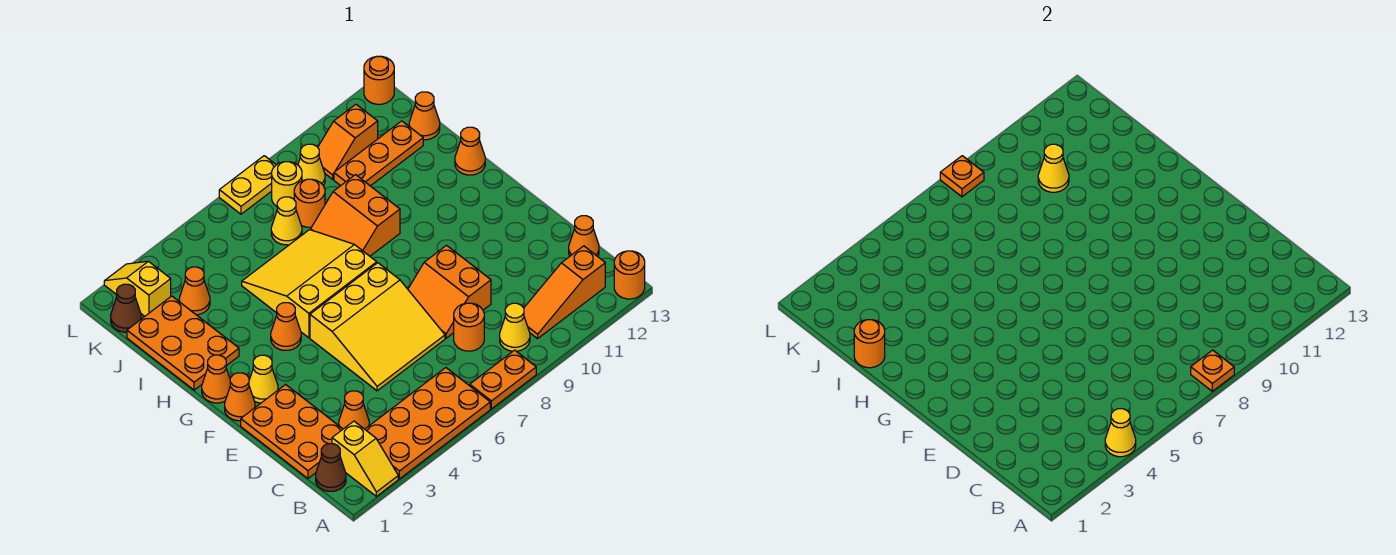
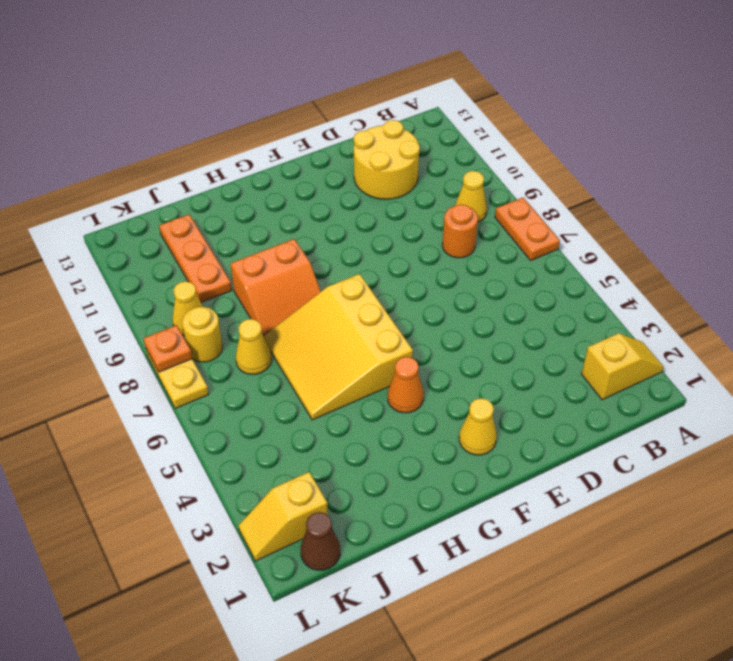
yellow round brick C11:D12 level 1 -> none
none -> orange plate A3:B6 level 1
none -> orange round brick A13 level 1
none -> brown cone B1 level 1
none -> orange slope B10:B12 level 1 top 12

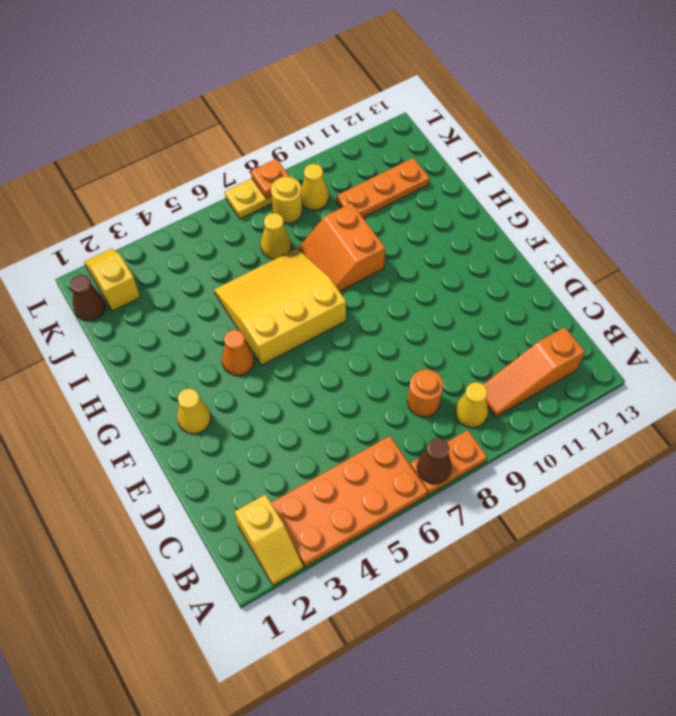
brown cone A7 level 2 -> brown cone B1 level 1
none -> orange round brick A13 level 1
none -> orange plate C1:E2 level 1
none -> orange cone C3 level 1
none -> orange cone C13 level 1

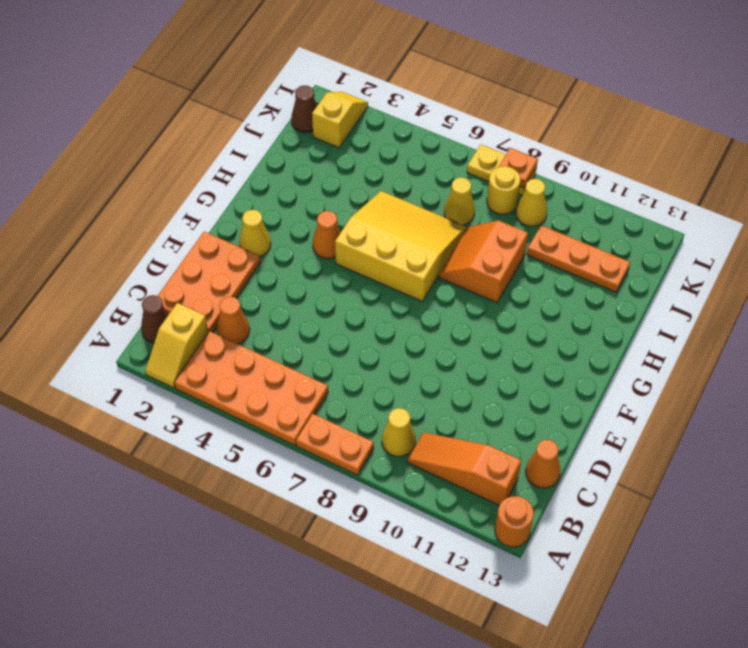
none -> orange round brick C8 level 1
none -> yellow slope D5:F7 level 1 top F
none -> orange slope D8:E9 level 1 top 9
none -> orange cone F1 level 1

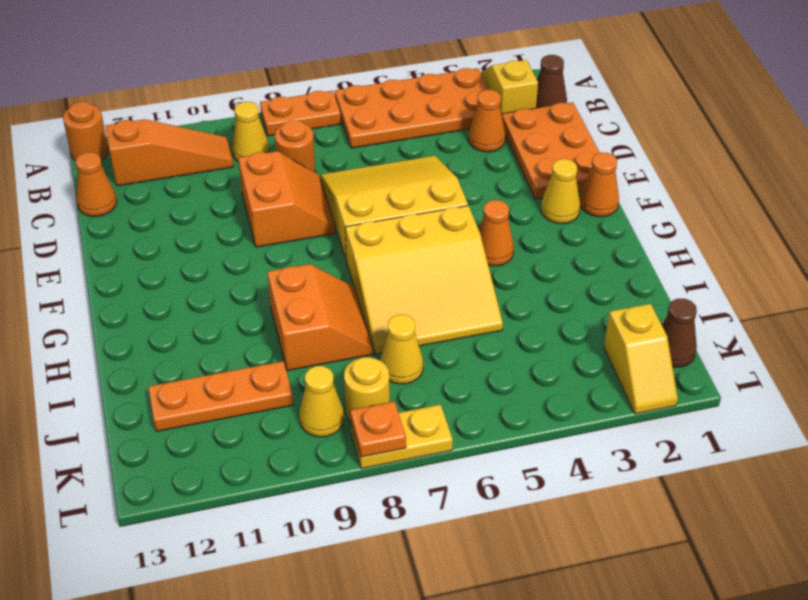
none -> orange cone G1 level 1
none -> orange plate H1:J2 level 1
none -> orange cone H13 level 1
none -> orange cone J3 level 1

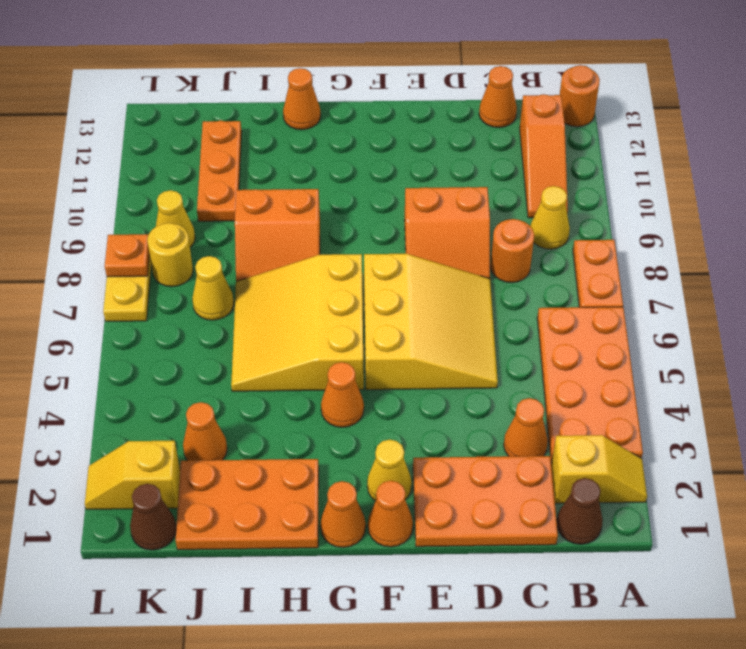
none -> orange round brick J8 level 1
none -> orange cone J13 level 1
none -> orange slope K10:K11 level 1 top 11
none -> orange round brick L13 level 1

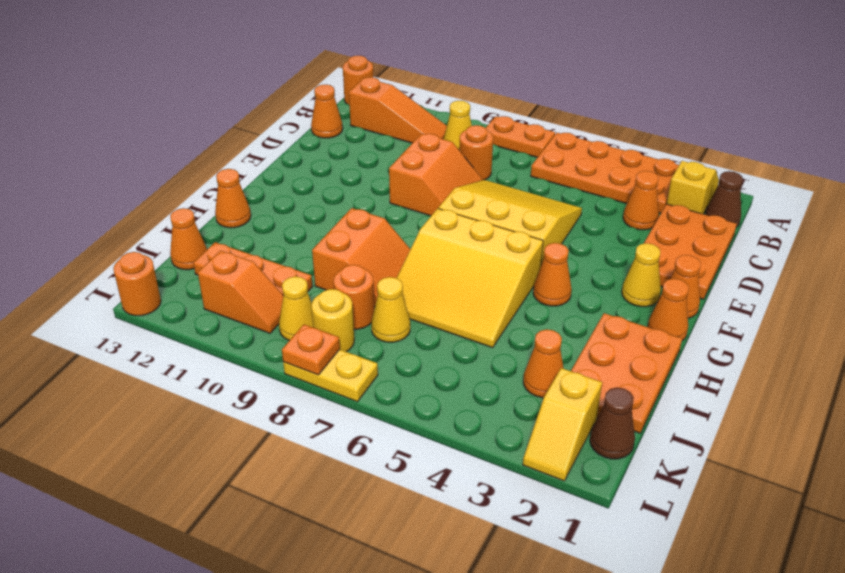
none -> yellow cone A4 level 2
none -> orange plate A8 level 2
none -> orange round brick I1 level 2
none -> yellow cone J10 level 2

